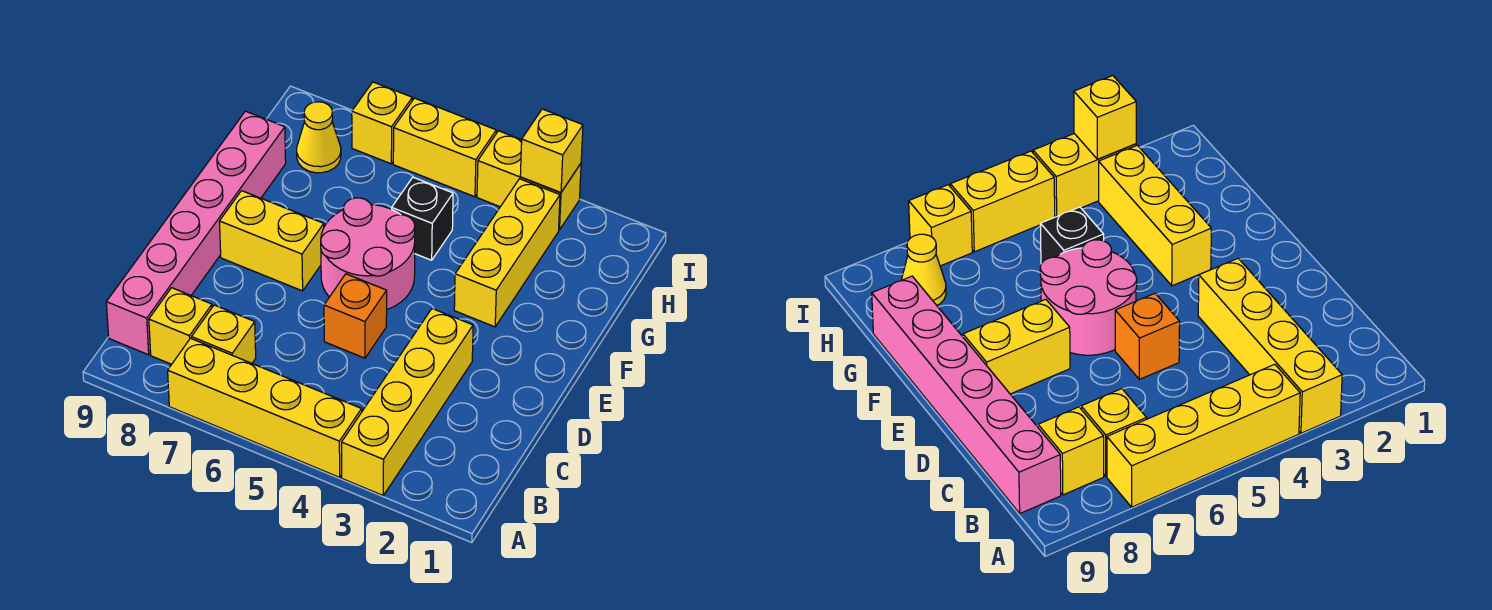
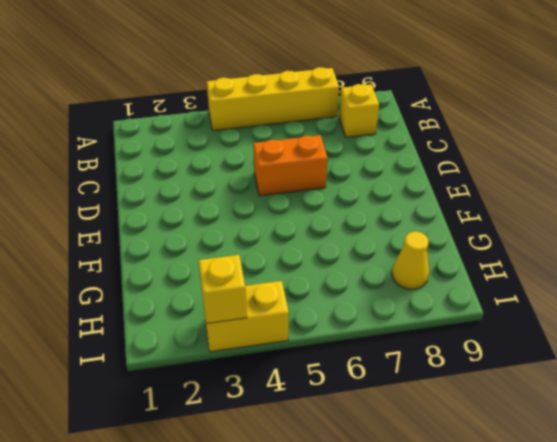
orange brick D5:D6 level 1 -> orange brick D5 level 1
none -> yellow brick A3:D3 level 1
none -> yellow brick B7 level 1
none -> pink brick B9:G9 level 1

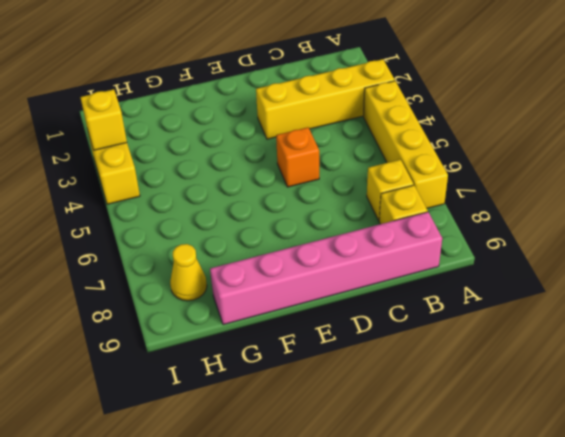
none -> pink round brick E5:F6 level 1
none -> yellow brick E7:E8 level 1
none -> yellow brick F3:H3 level 1

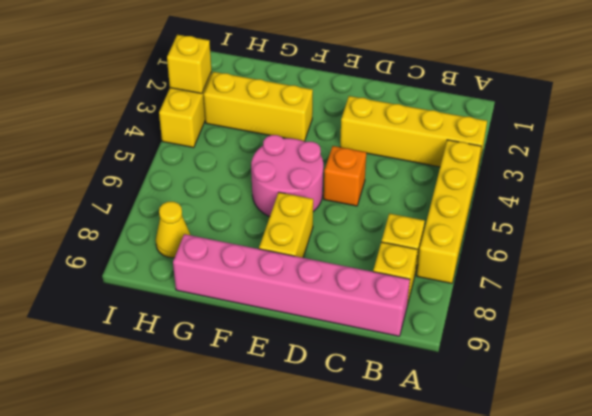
none -> black brick G5 level 1
none -> yellow brick I5:I6 level 1
none -> yellow brick I7 level 1

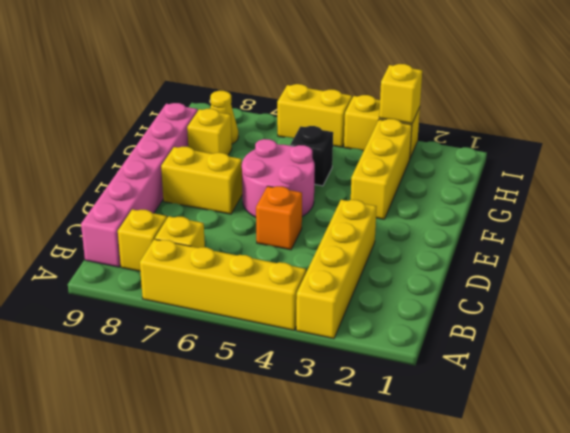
yellow brick G8 level 1 -> yellow brick I7 level 1

